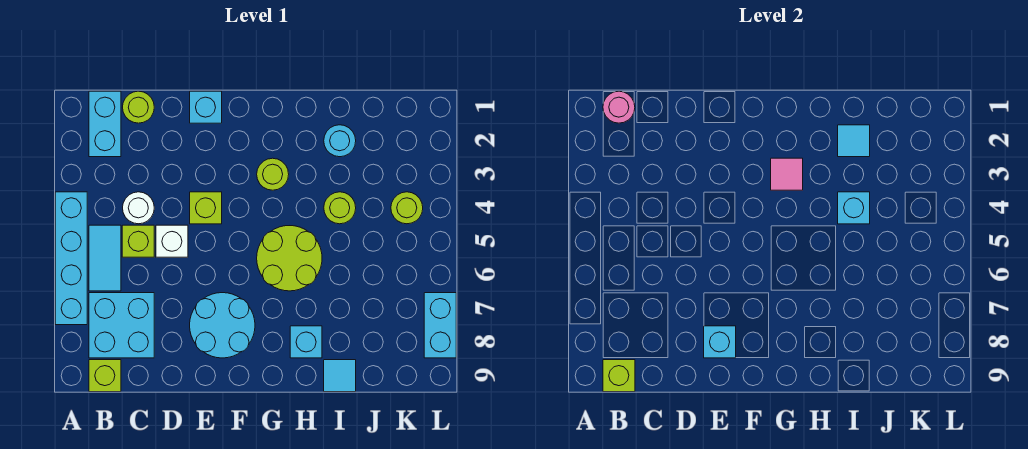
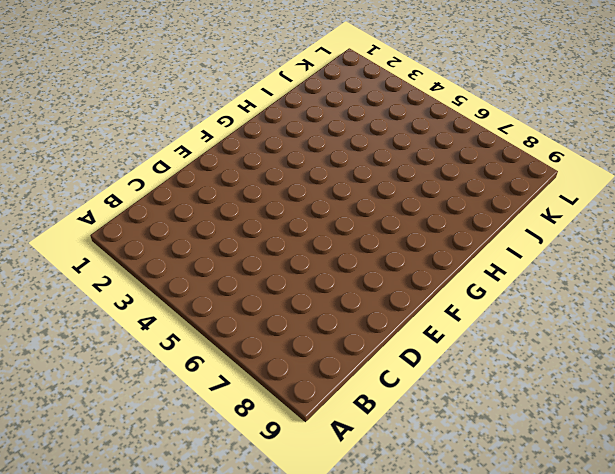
none -> cyan brick A4:A7 level 1
none -> cyan brick B1:B2 level 1
none -> cyan tile B5:B6 level 1

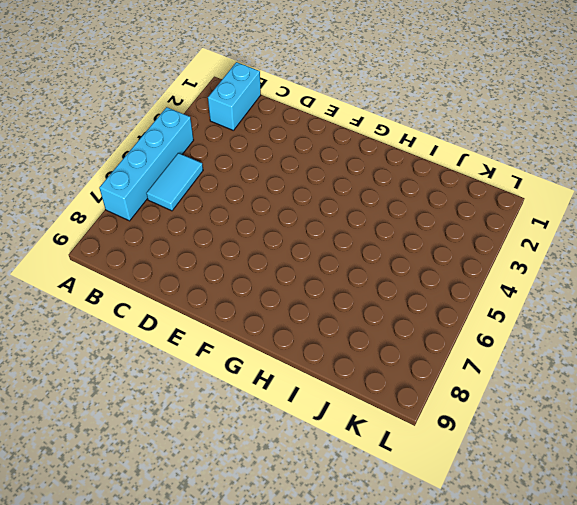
none -> cyan brick B7:C8 level 1
none -> lime brick B9 level 1
none -> lime round brick C1 level 1

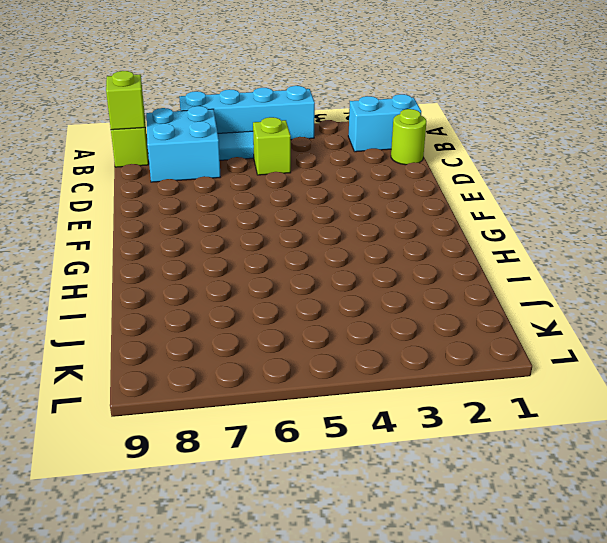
none -> white round brick C4 level 1
none -> white brick D5 level 1
none -> cyan brick E1 level 1

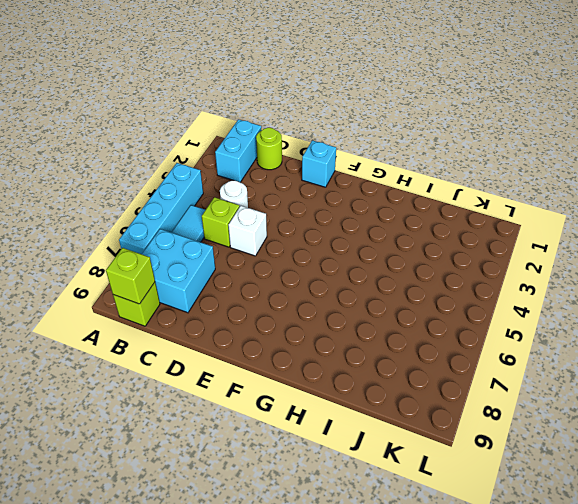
none -> lime brick E4 level 1
none -> cyan round brick E7:F8 level 1
none -> lime round brick G3 level 1

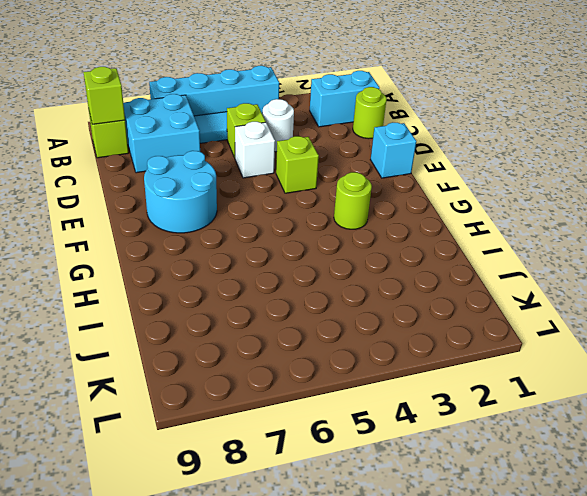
none -> lime round brick G5:H6 level 1
none -> cyan brick H8 level 1
none -> cyan round brick I2 level 1

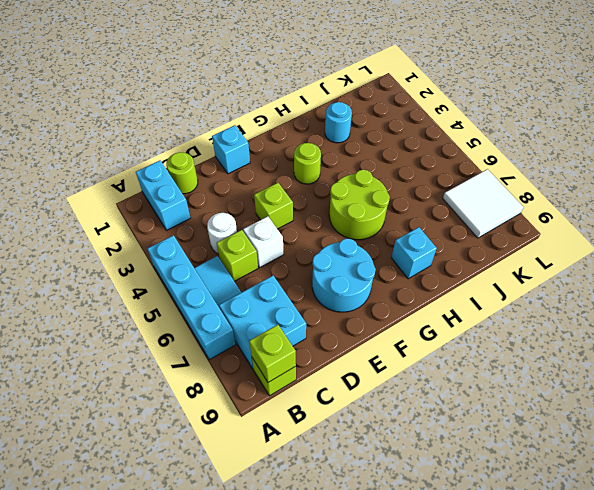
white tile K7:L8 level 1 -> cyan brick L7:L8 level 1
none -> lime round brick I4 level 1
none -> cyan tile I9 level 1
none -> lime round brick K4 level 1

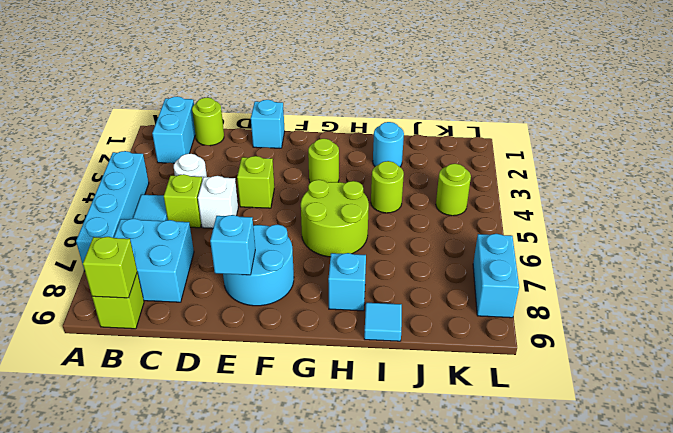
none -> pink round brick B1 level 2
none -> pink tile G3 level 2
none -> cyan tile I2 level 2

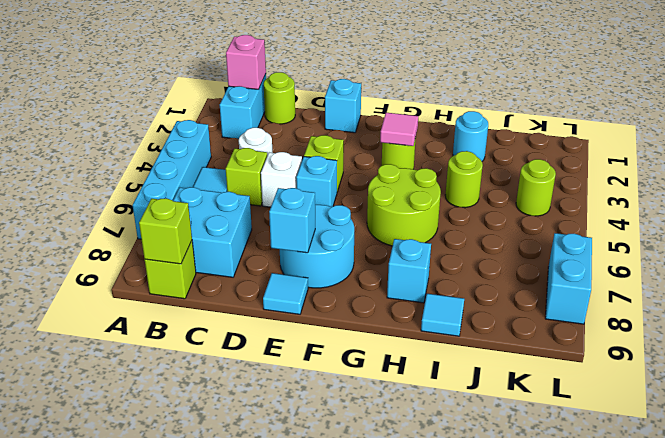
pink brick B1 level 2 -> pink round brick B1 level 2
cyan brick E5 level 1 -> cyan brick I4 level 2
cyan tile E9 level 1 -> cyan tile I2 level 2

